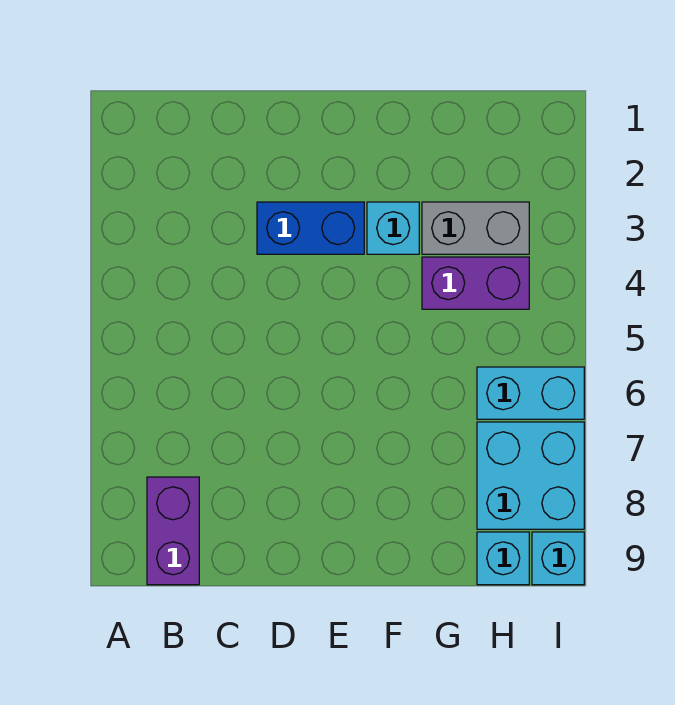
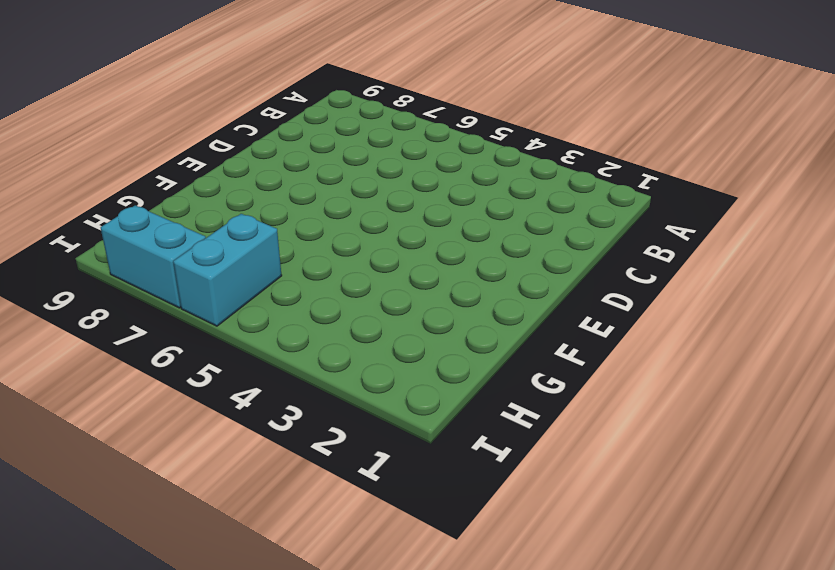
cyan brick I7:I8 level 1 -> cyan brick H7:I8 level 1
none -> purple brick B8:B9 level 1
none -> blue brick D3:E3 level 1

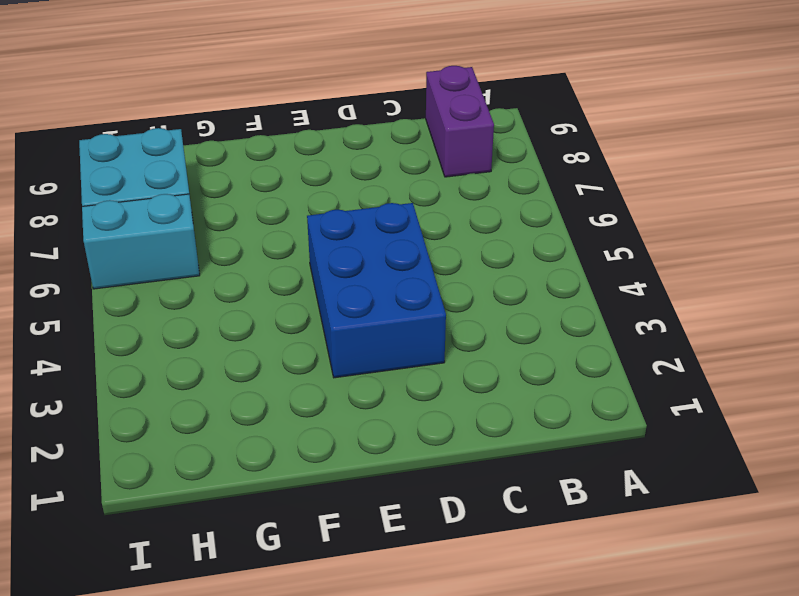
blue brick D3:E5 level 1 -> blue brick D3:E3 level 1
none -> cyan brick F3 level 1
none -> grey brick G3:H3 level 1

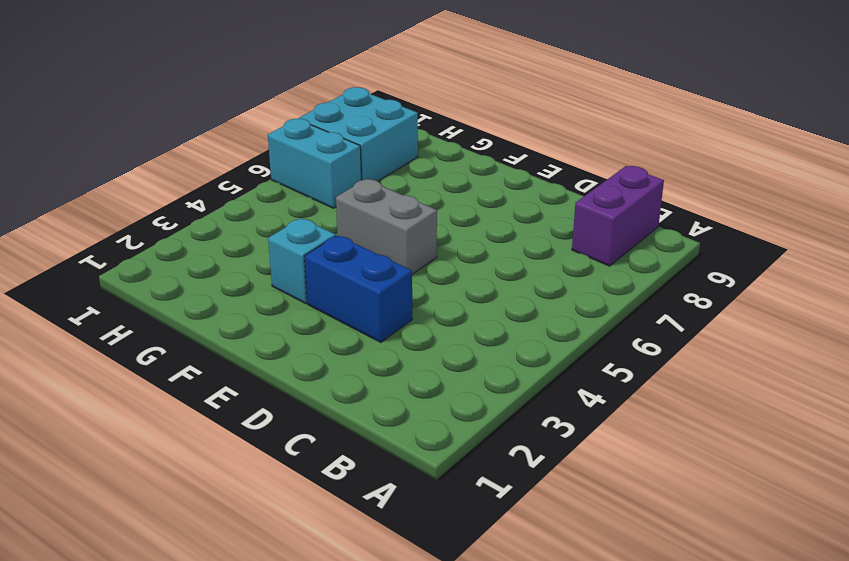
grey brick E5:F5 level 1 -> grey brick G3:H3 level 1
none -> purple brick G4:H4 level 1
none -> cyan brick H9 level 1

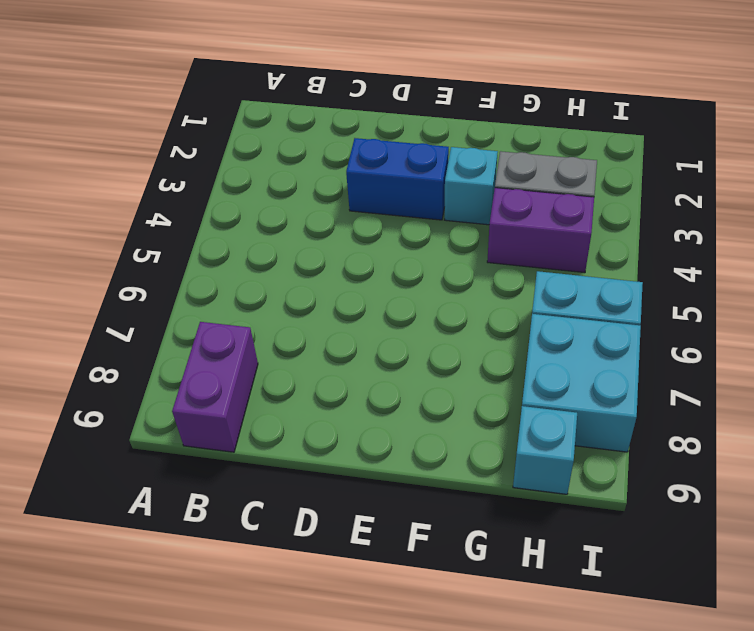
none -> cyan brick I9 level 1

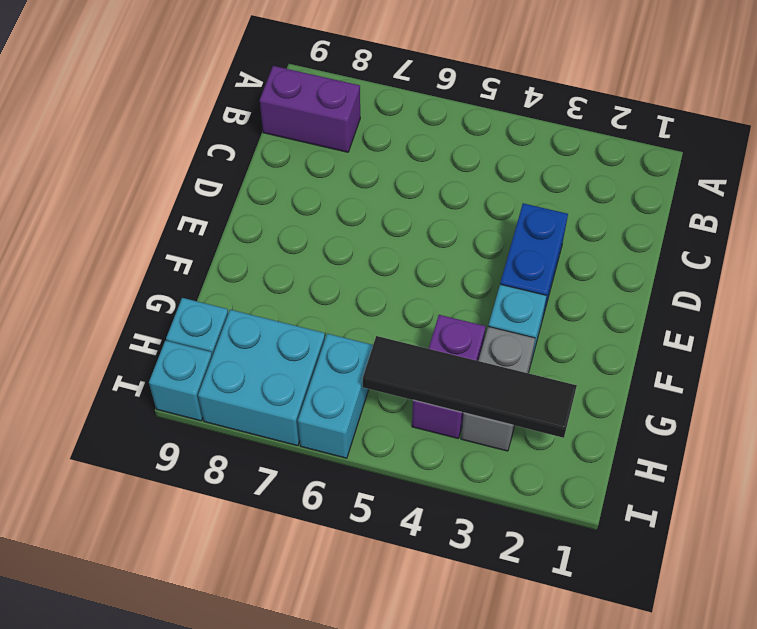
black tile H2:H5 level 2 -> none

